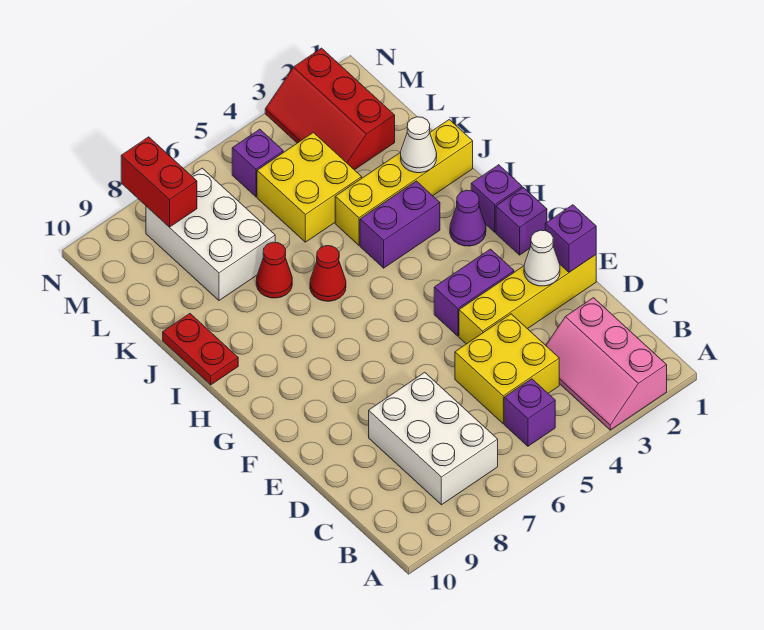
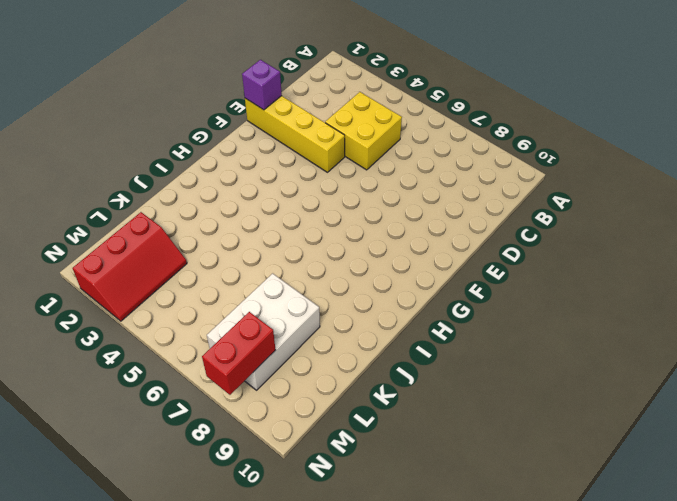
none -> pink slope A2:C3 level 1 top 2
none -> purple brick B5 level 1
none -> white brick B7:D8 level 1

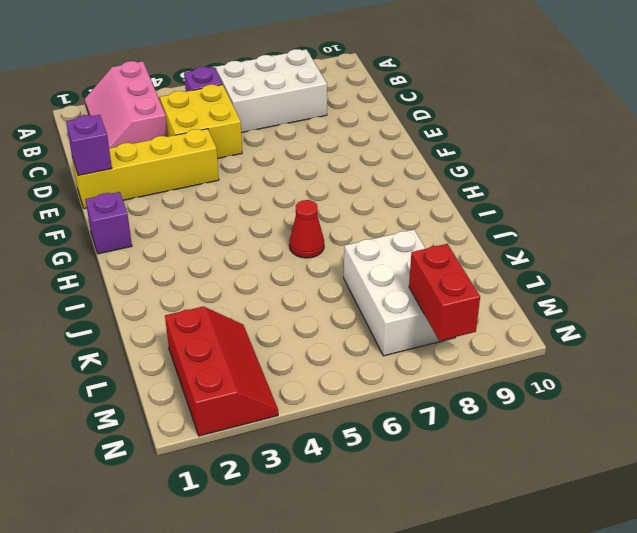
pink slope A2:C3 level 1 top 3 -> pink slope A2:C3 level 1 top 2
white brick B6:C8 level 1 -> white brick B7:D8 level 1
none -> purple brick F3:F4 level 1
none -> purple brick H1 level 1
none -> purple cone H2 level 1

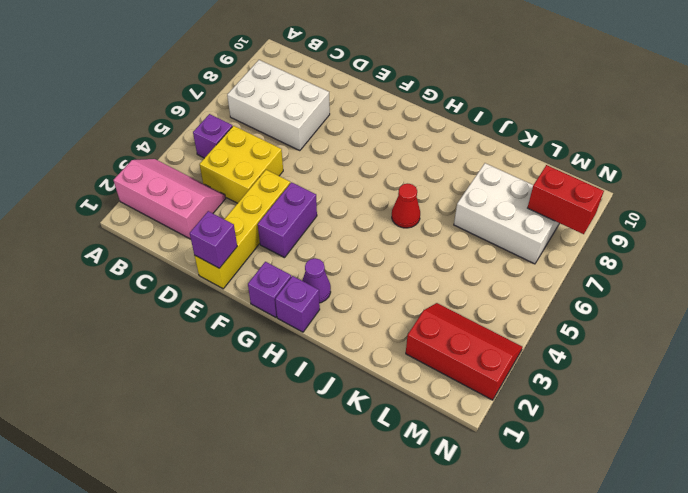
none -> purple brick I3:I4 level 1
none -> red plate I10:J10 level 1
none -> yellow brick J1:J4 level 1

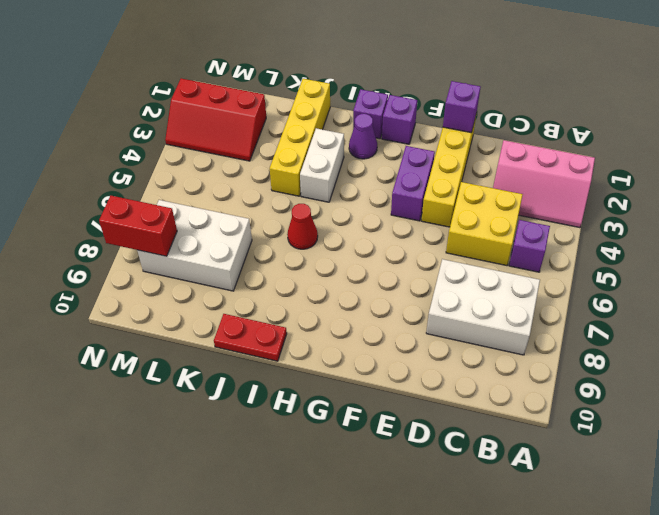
white brick I3:I4 level 1 -> purple brick I3:I4 level 1
none -> red cone J7 level 1
none -> yellow brick K4:L5 level 1
none -> purple brick M5 level 1

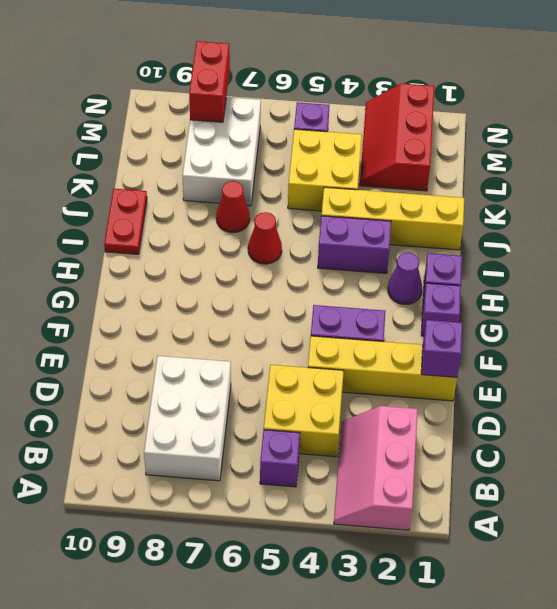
none -> white cone E2 level 2
none -> white cone J2 level 2

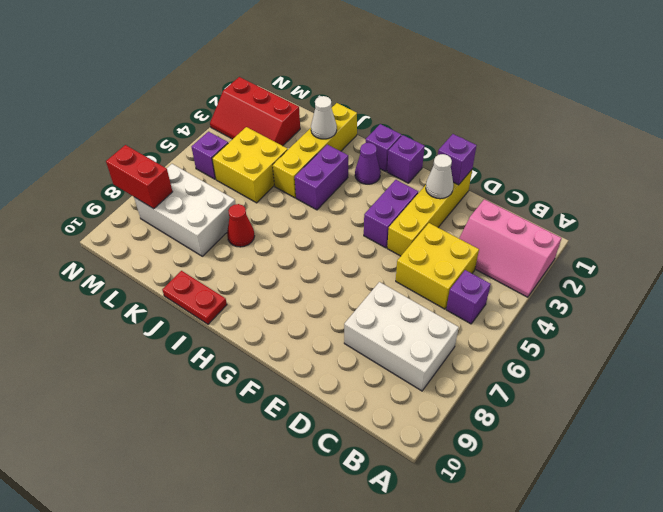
none -> red cone I6 level 1

